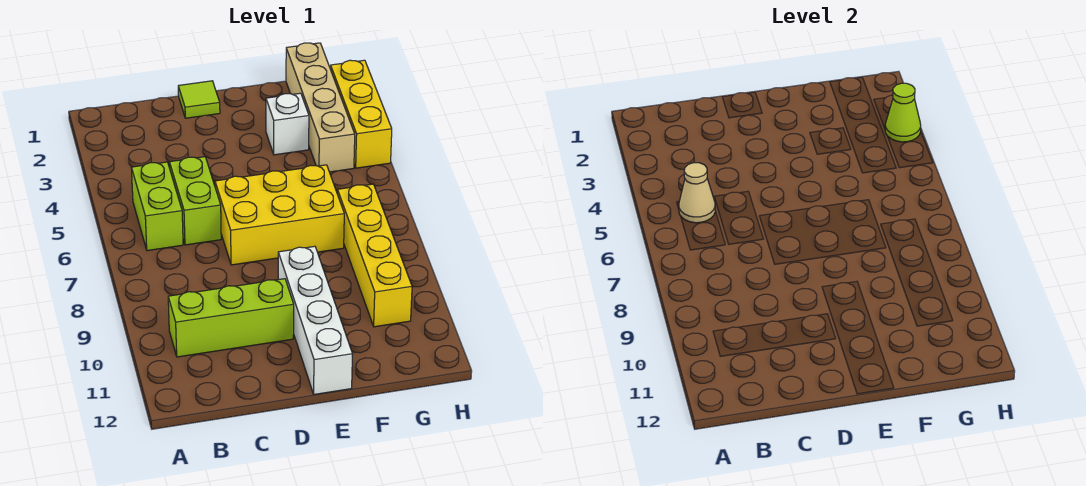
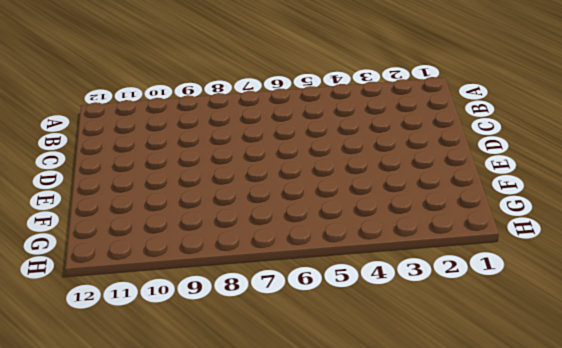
none -> lime brick B5:B6 level 1
none -> lime brick B10:D10 level 1
none -> lime brick C5:C6 level 1

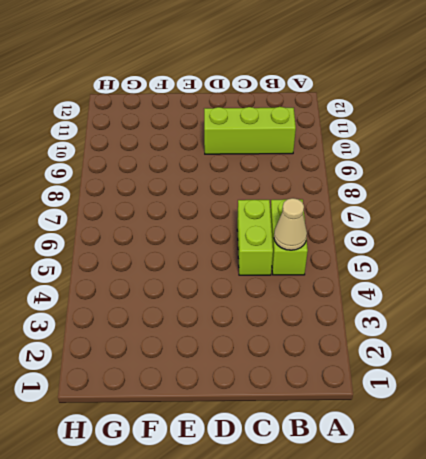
none -> lime tile D1 level 1
none -> yellow brick D6:F7 level 1
none -> white brick E9:E12 level 1

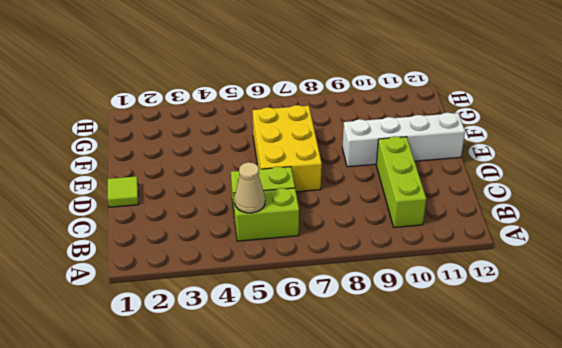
none -> white brick F3 level 1
none -> tan brick G1:G4 level 1
none -> yellow brick G7:G10 level 1

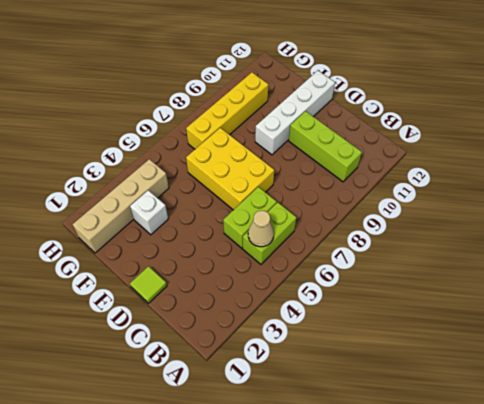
none -> yellow brick H2:H4 level 1
none -> lime cone H3 level 2

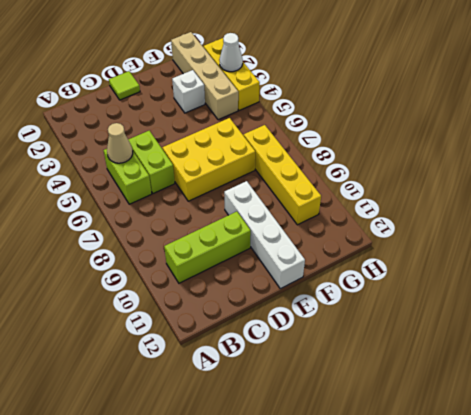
white cone H3 level 2 -> lime cone H3 level 2

